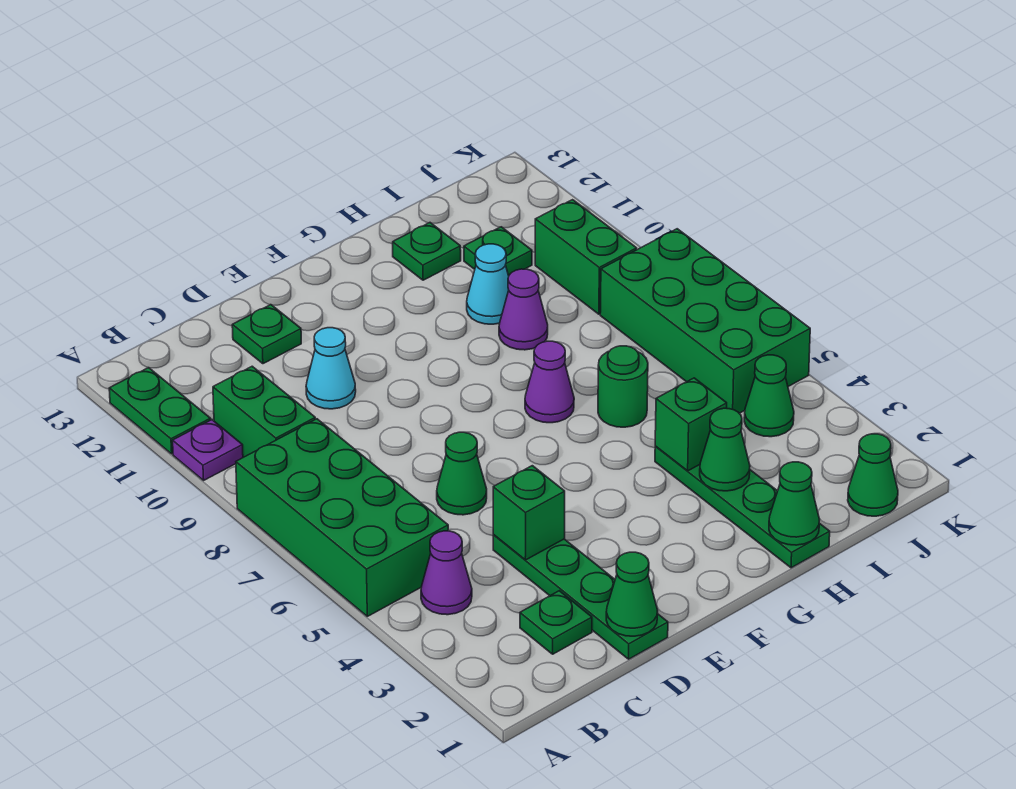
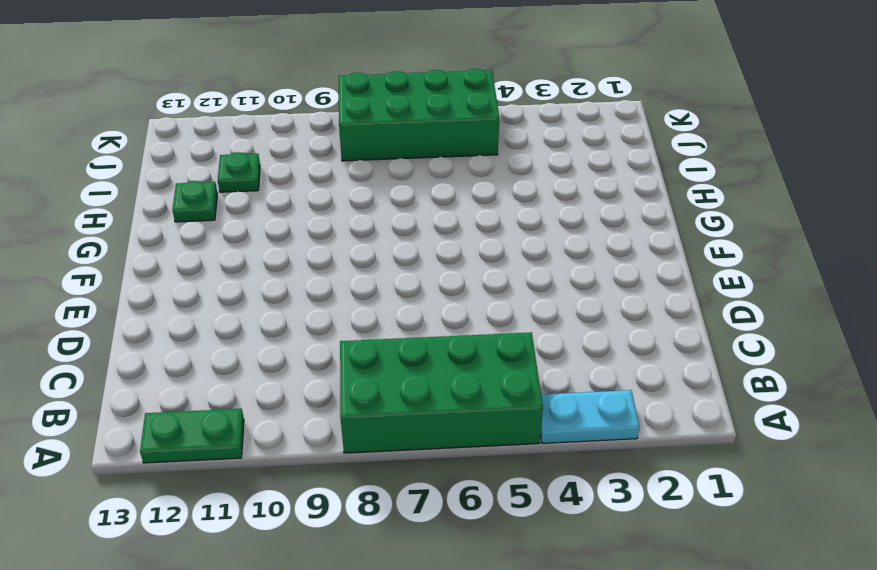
cyan plate A3:A4 level 1 -> none
none -> purple plate A10 level 1
none -> purple cone B4 level 1
none -> green brick B9:B10 level 1

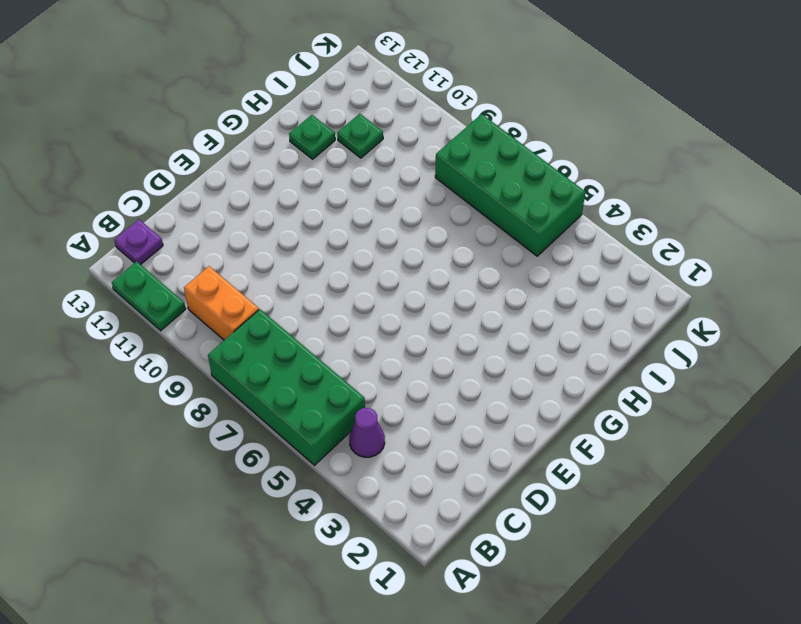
orange brick B9:B10 level 1 -> green brick B9:B10 level 1
purple plate B13 level 1 -> purple plate A10 level 1
none -> green plate C2 level 1
none -> green plate D1:D4 level 1
none -> green cone D6 level 1

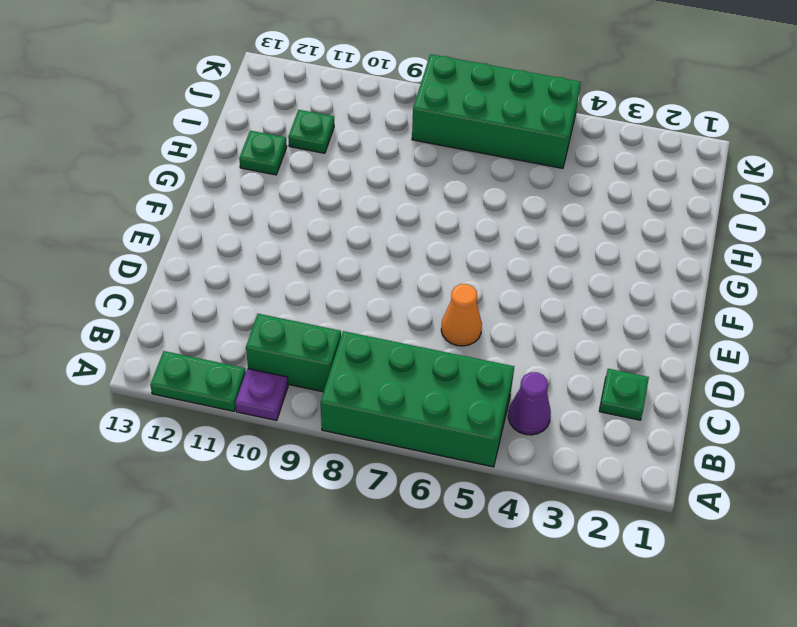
orange cone D6 level 1 -> green cone D6 level 1
none -> green plate D1:D4 level 1
none -> cyan cone D10 level 1
none -> green plate D12 level 1

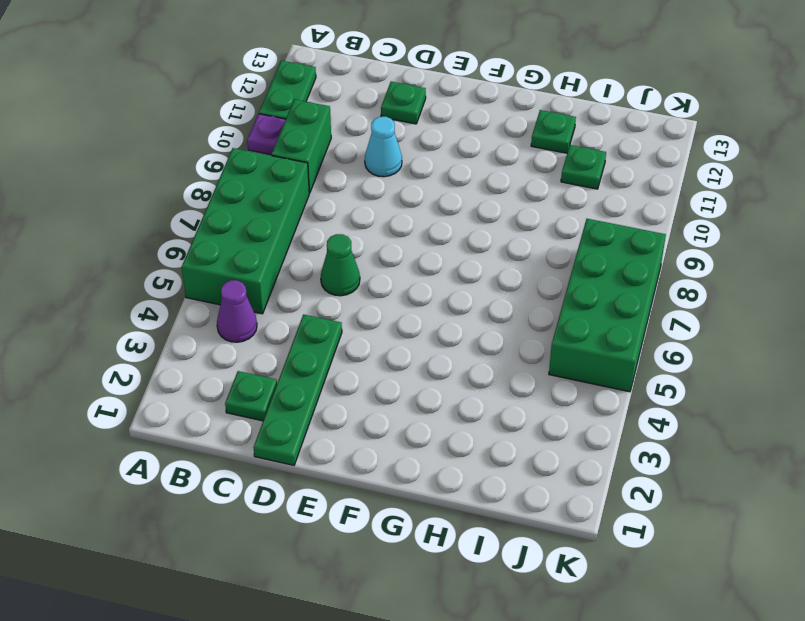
none -> purple cone G7 level 1
none -> green plate H1:H4 level 1
none -> green round brick H6 level 1

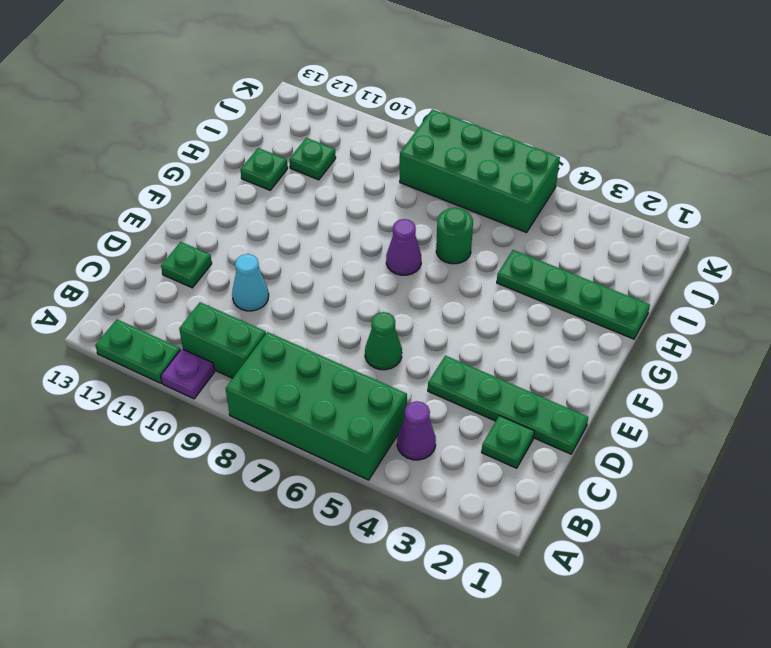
none -> purple cone H9 level 1
none -> cyan cone H10 level 1
none -> green cone J1 level 1

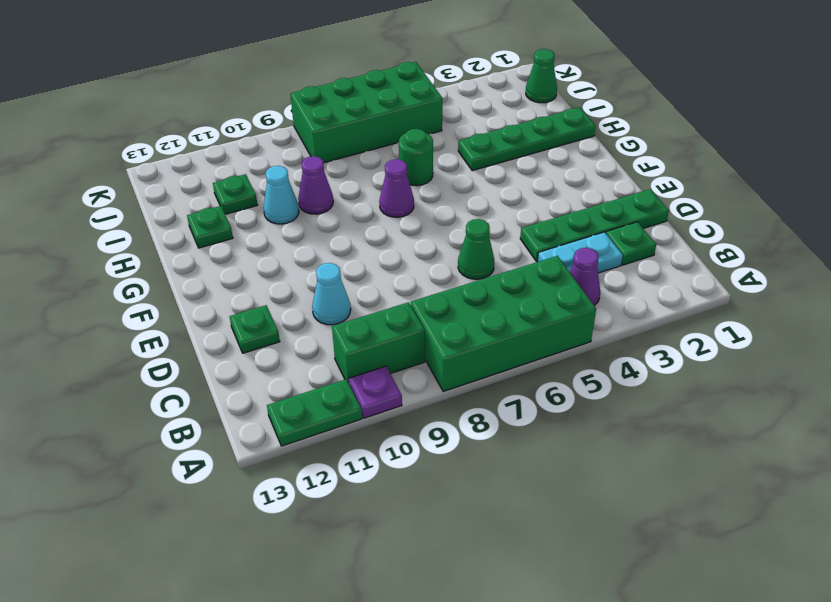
cyan plate C3:C4 level 1 -> none
none -> green cone J4 level 1
none -> green brick J9:J10 level 1
none -> green cone D1 level 2

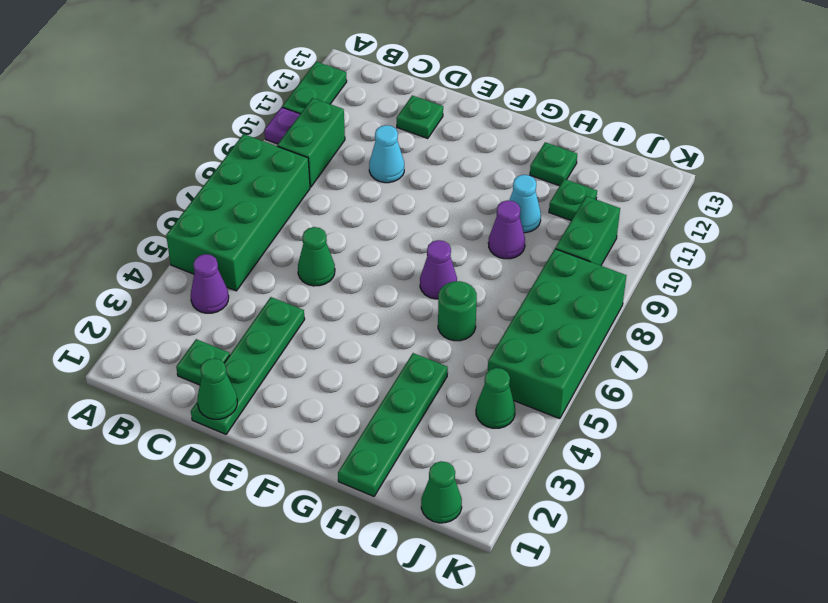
none -> green brick D4 level 2
none -> green cone H1 level 2
none -> green cone H3 level 2

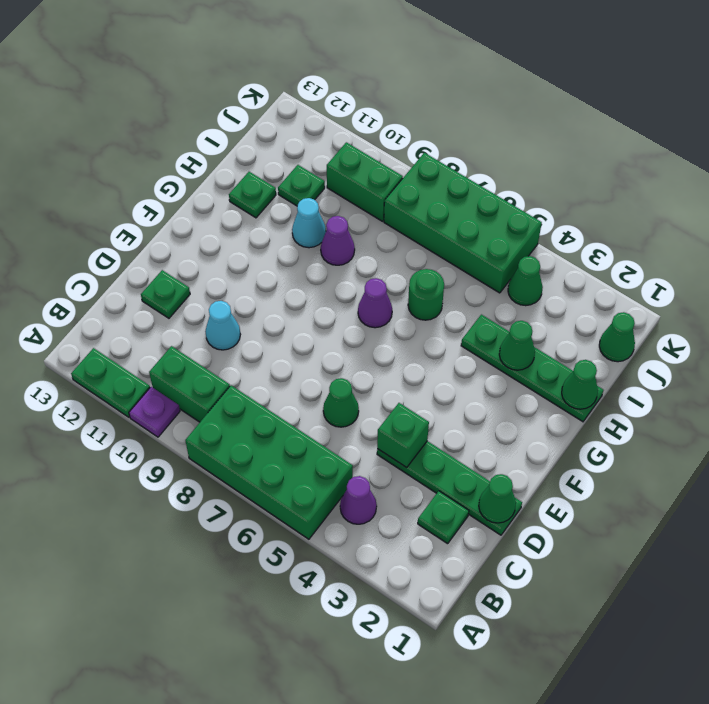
none -> green brick H4 level 2

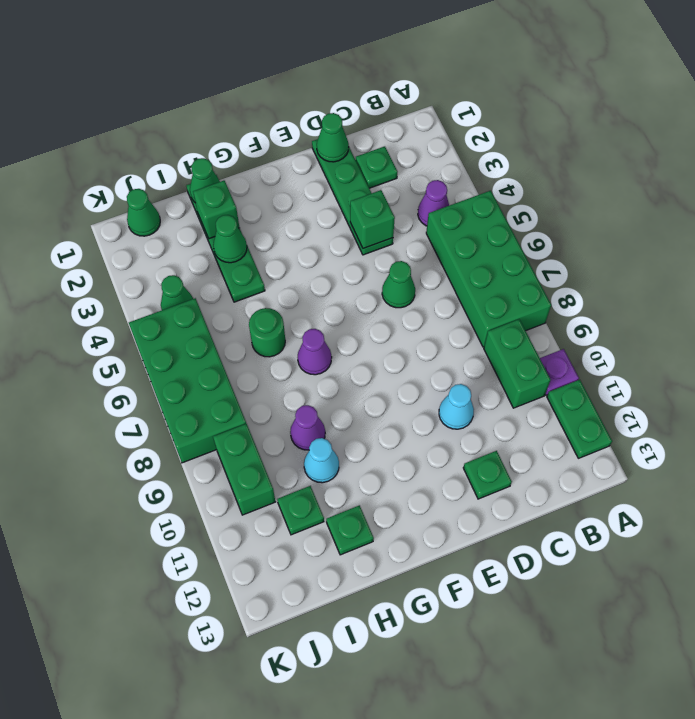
green brick H2 level 2 -> green brick H4 level 2

